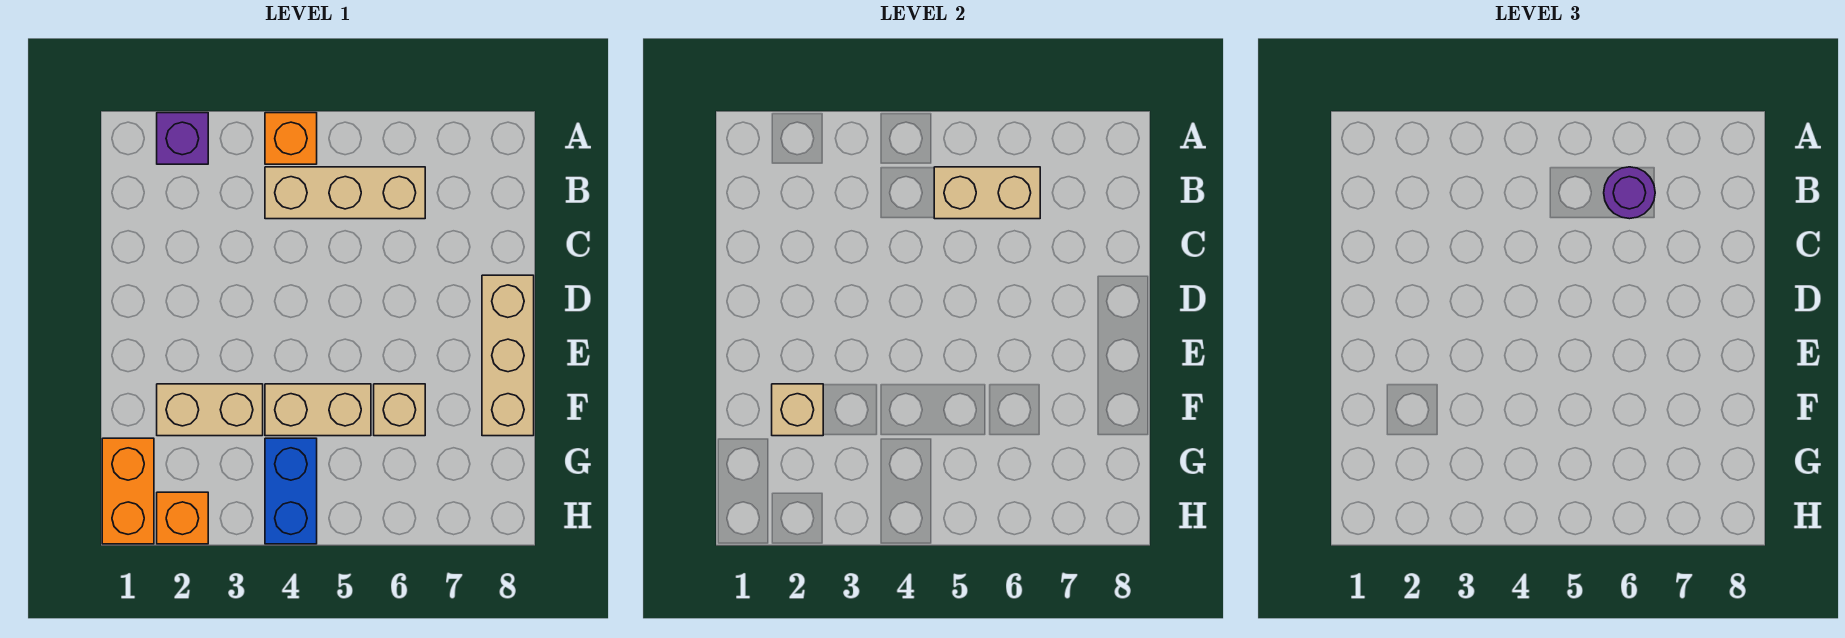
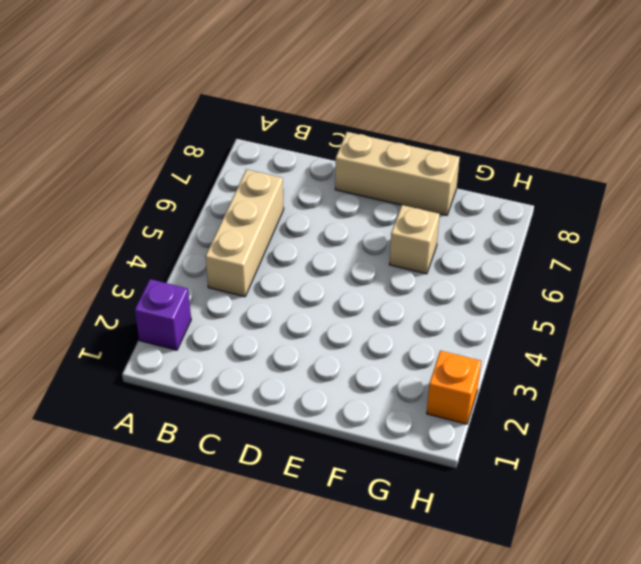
none -> orange brick A4 level 1
none -> tan brick F2:F3 level 1
none -> tan brick F4:F5 level 1

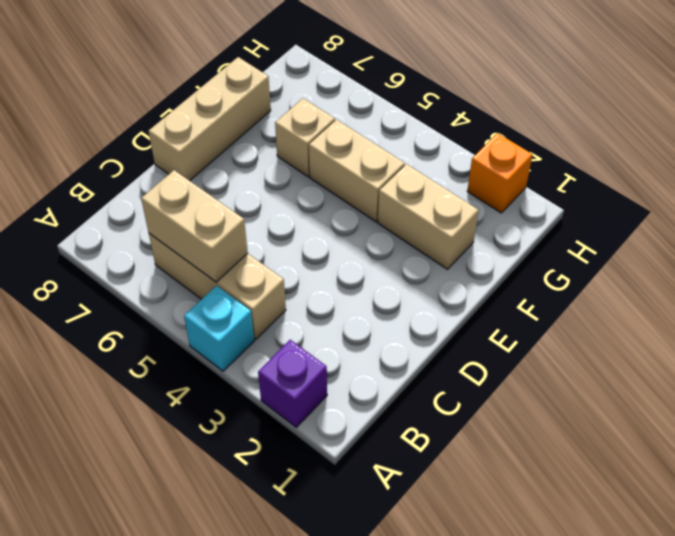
cyan brick A4 level 1 -> orange brick A4 level 1
none -> orange brick G1:H1 level 1
none -> blue brick G4:H4 level 1
none -> tan brick F2 level 2

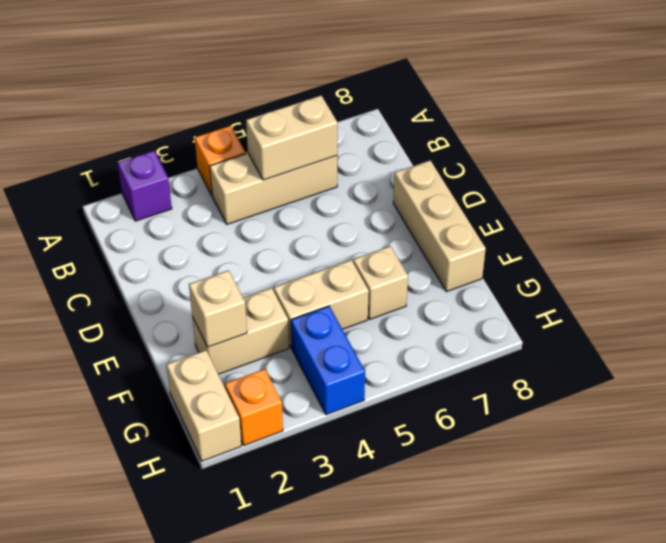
tan brick G1:H1 level 1 -> orange brick G1:H1 level 1
none -> purple round brick B6 level 3

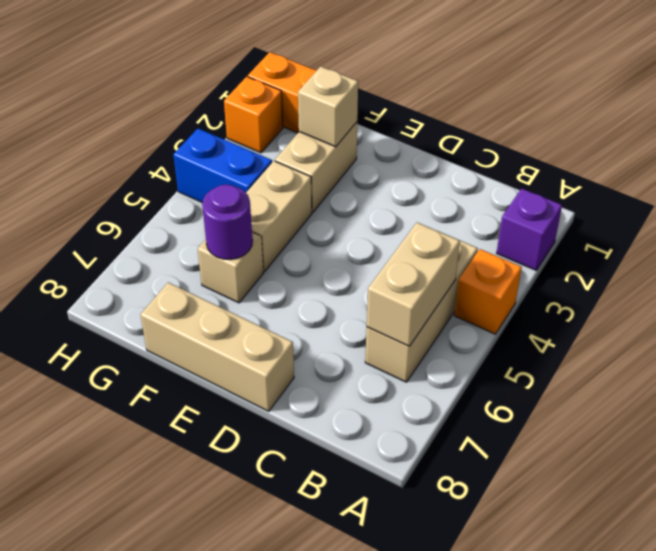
purple round brick F6 level 2 -> purple round brick B6 level 3

